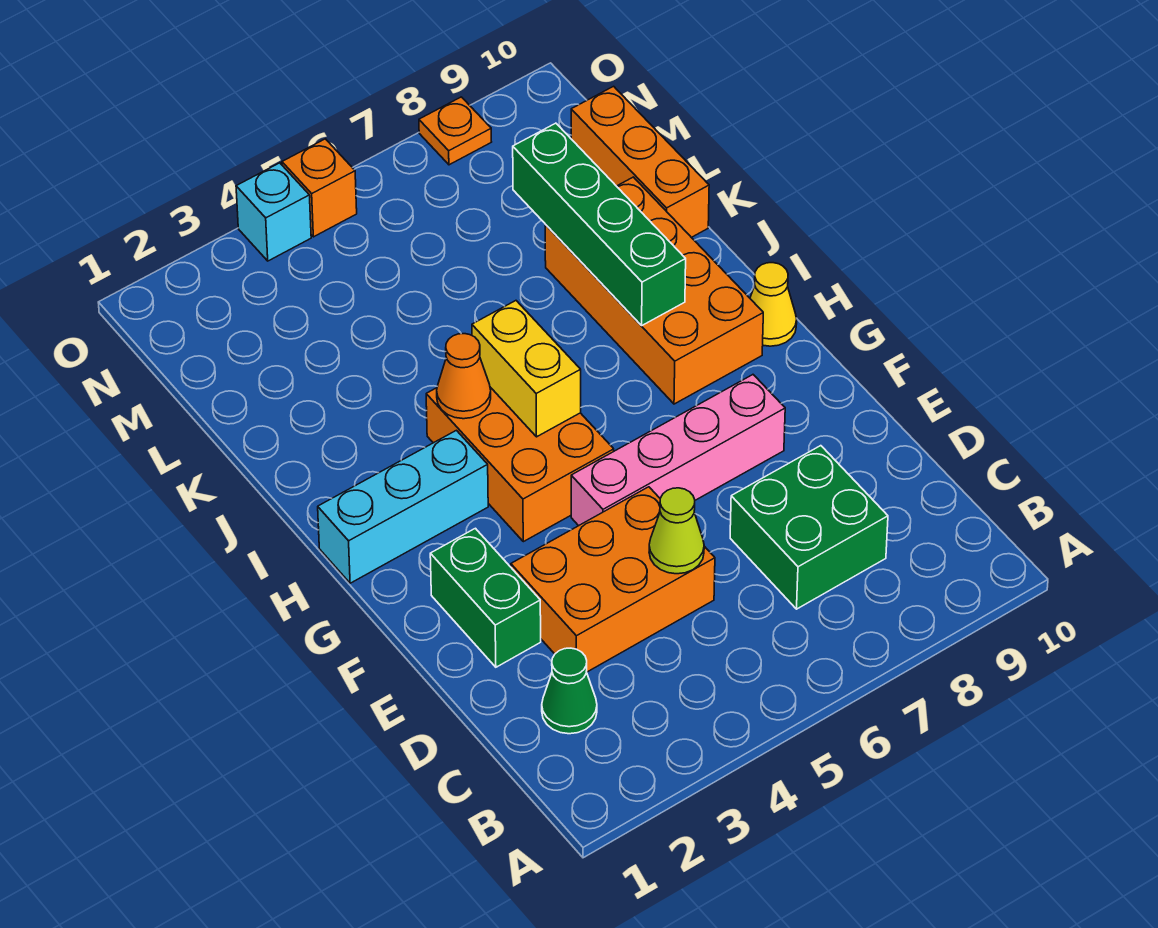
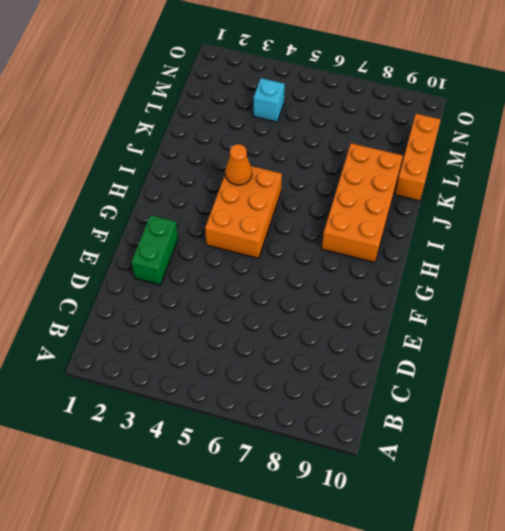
cyan brick M4 level 1 -> cyan brick O4 level 1
none -> green cone C2 level 1
none -> green brick C7:D8 level 1
none -> orange brick D3:E5 level 1

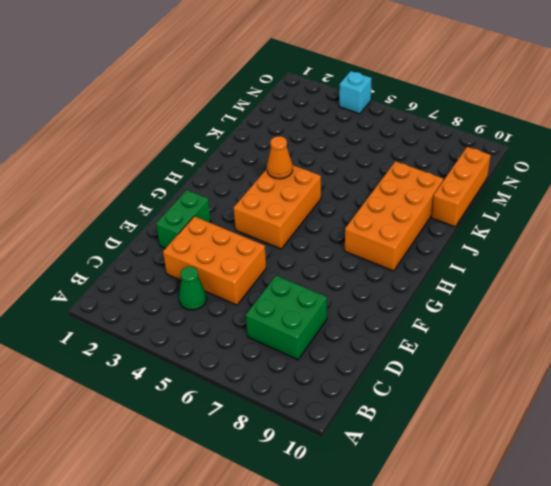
green cone C4 level 1 -> green cone C2 level 1
none -> pink brick F5:F8 level 1
none -> cyan brick H1:H3 level 1
none -> yellow cone H10 level 1

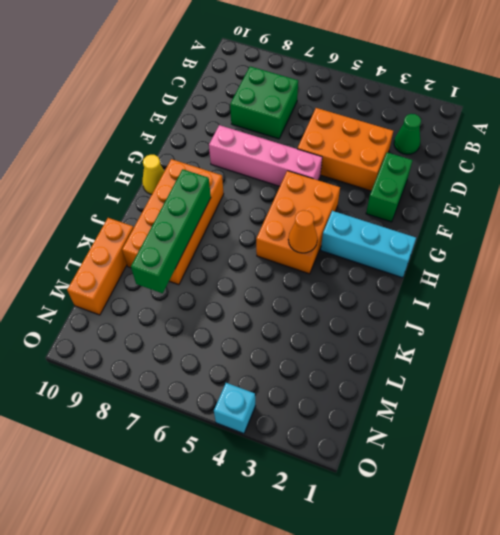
none -> orange brick O5 level 1
none -> orange plate O8 level 1
none -> lime cone D5 level 2

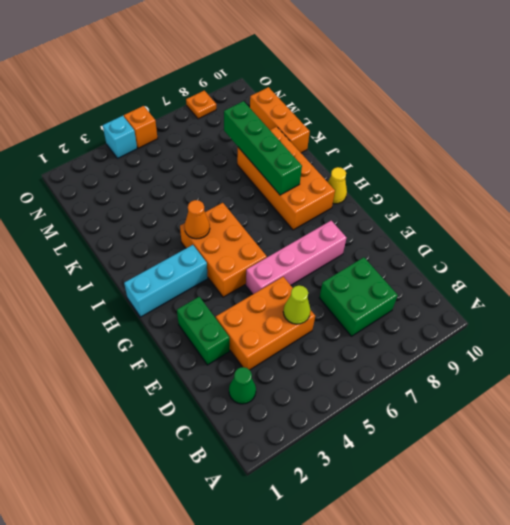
none -> yellow brick H5:I5 level 2

